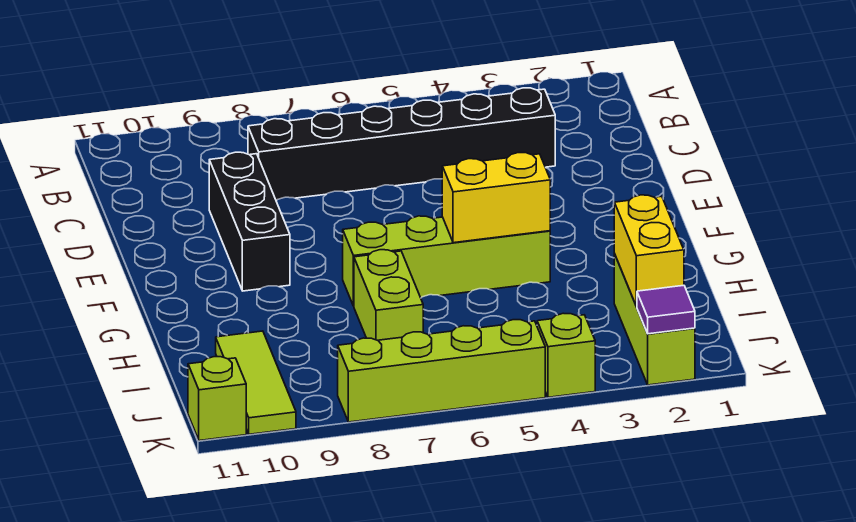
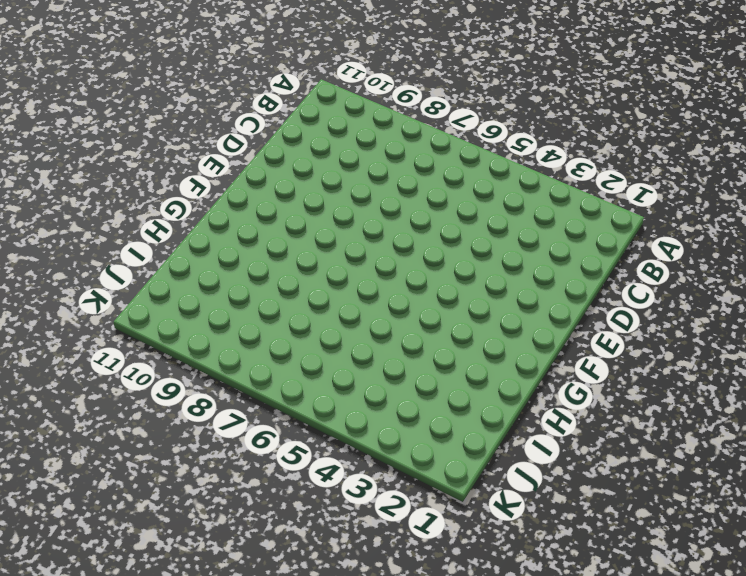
none -> black brick C3:C8 level 1
none -> black brick D9:F9 level 1
none -> lime brick G4:G7 level 1

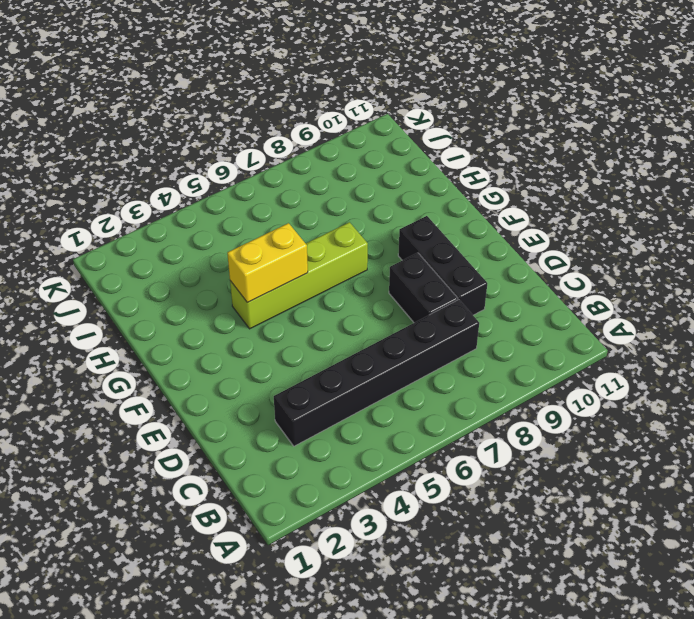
black brick D8:E8 level 1 -> none
none -> lime brick H7:I7 level 1
none -> lime brick I2:K2 level 1
none -> lime tile I10:K10 level 1

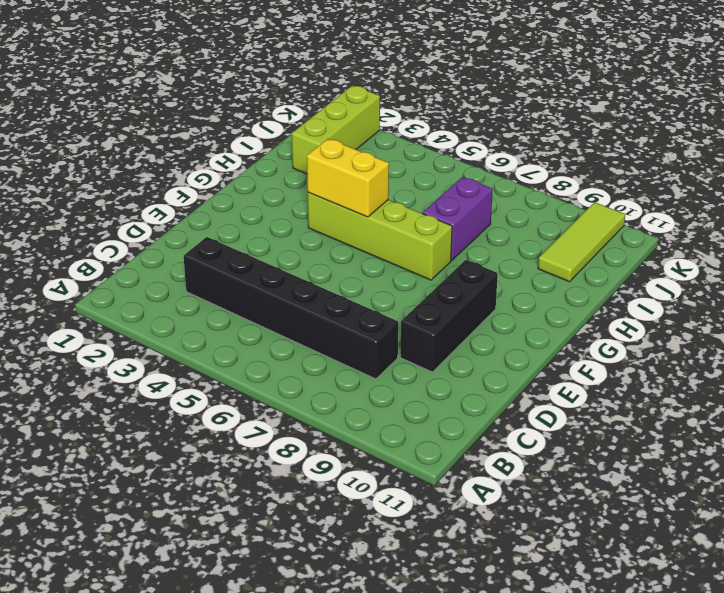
purple brick H7:I7 level 1 -> lime brick H7:I7 level 1
none -> lime brick K4 level 1
none -> lime brick K5:K8 level 1
none -> lime brick K11 level 1

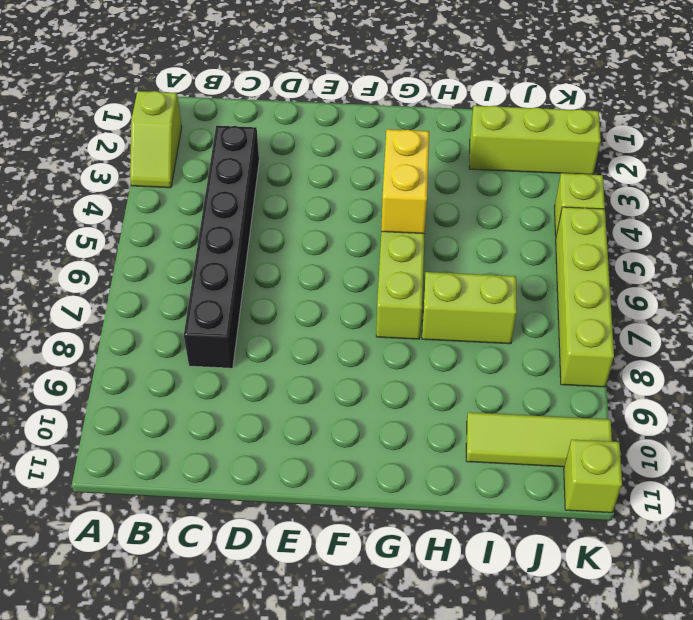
lime slope A2:A3 level 1 top 2 -> none
none -> black brick D9:F9 level 1
none -> yellow brick I2:J2 level 2
none -> purple tile K2 level 2

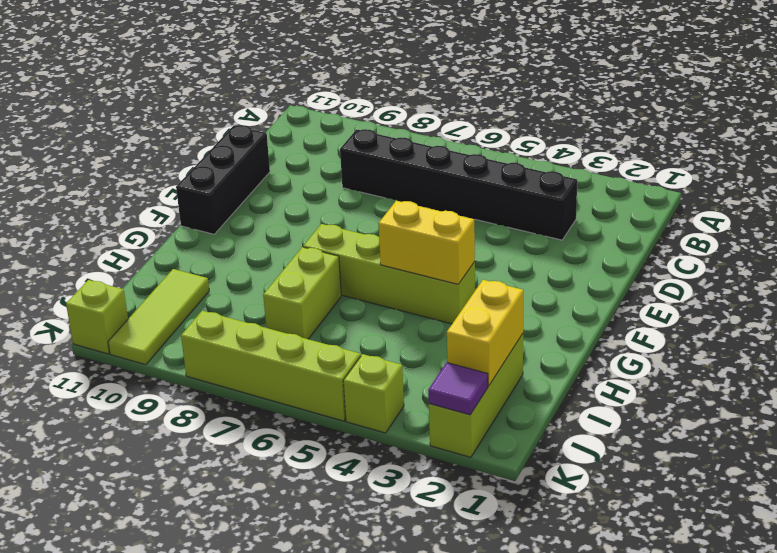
black brick D11:F11 level 1 -> black brick D9:F9 level 1

